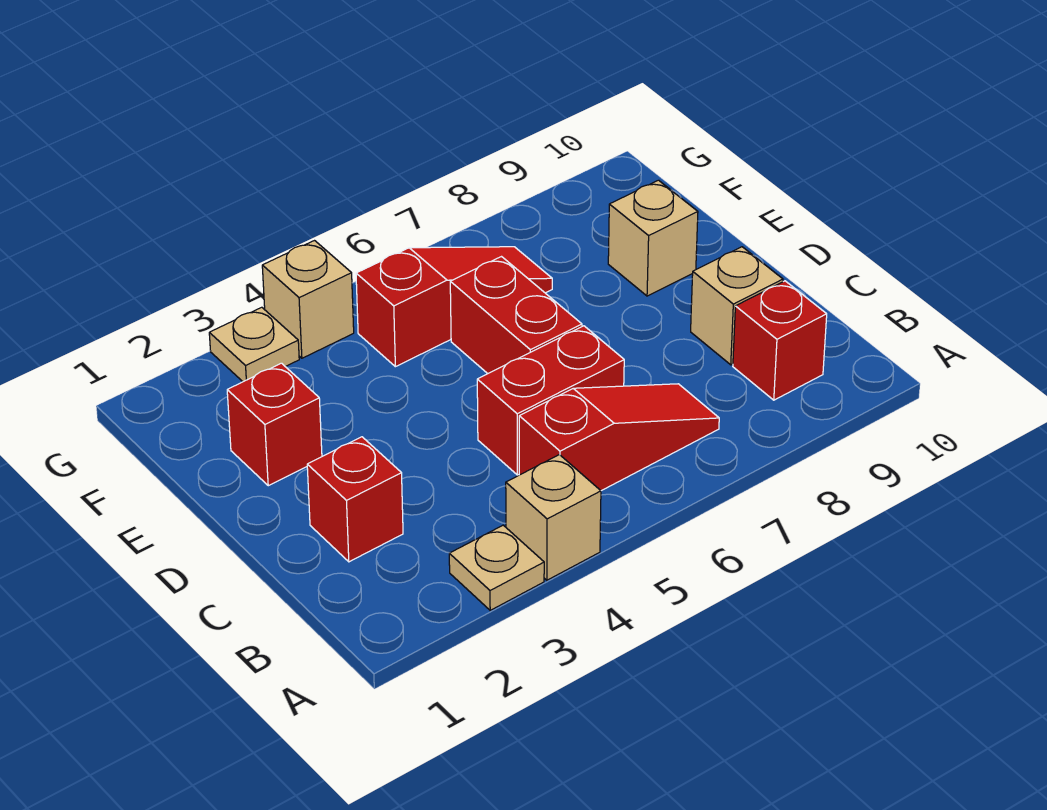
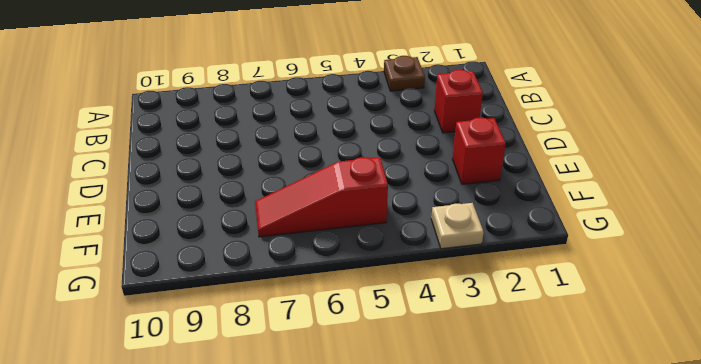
brown plate A3 level 1 -> tan plate A3 level 1
none -> tan brick A4 level 1
none -> red slope B5:B7 level 1 top 5
none -> red brick B9 level 1

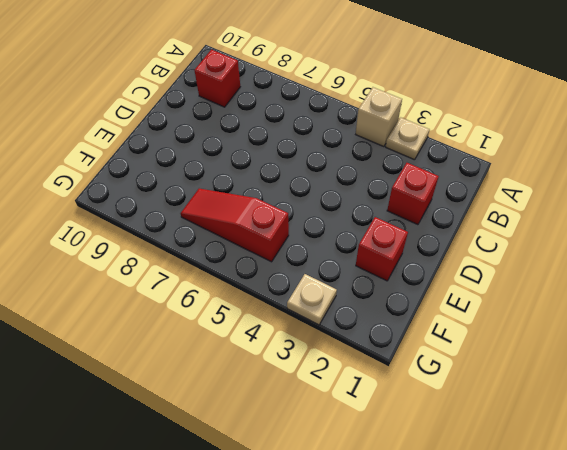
none -> red slope B5:B7 level 1 top 5
none -> red brick C5:C6 level 1
none -> tan brick C9 level 1

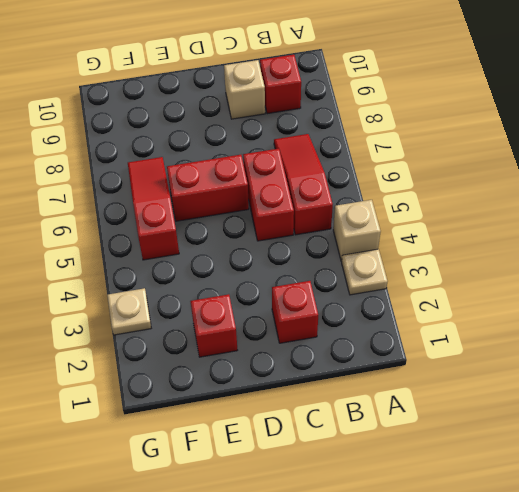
none -> tan brick E9 level 1
none -> tan brick G4 level 1

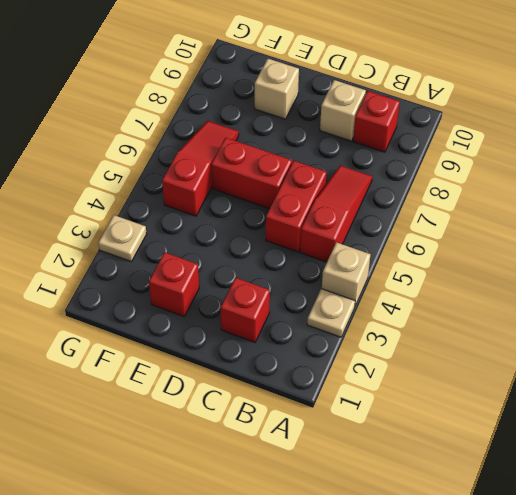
none -> tan brick G4 level 1

